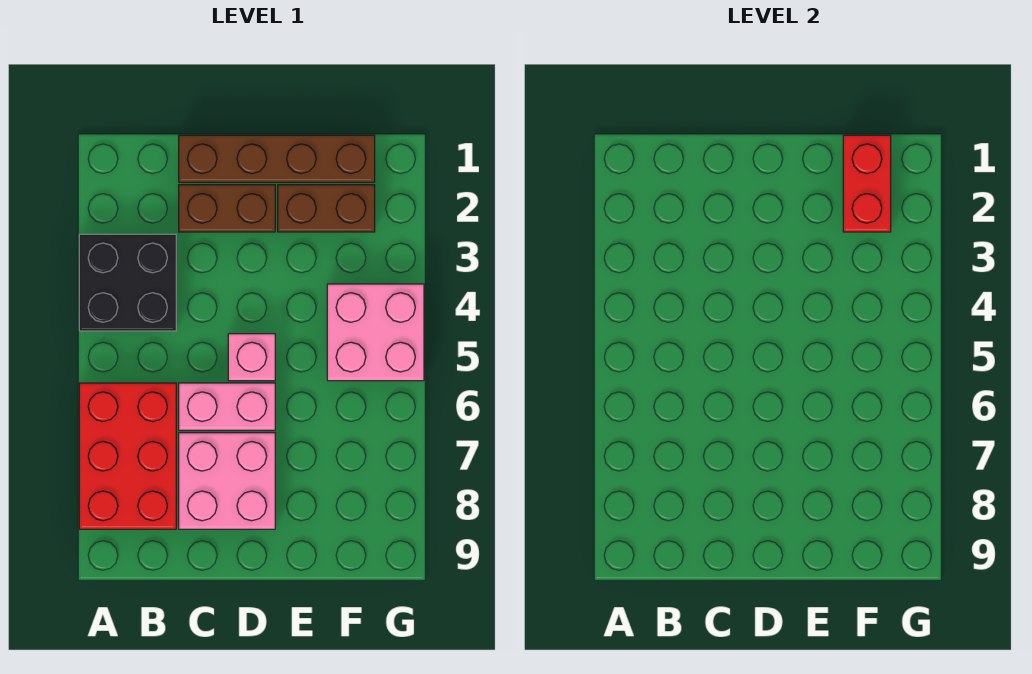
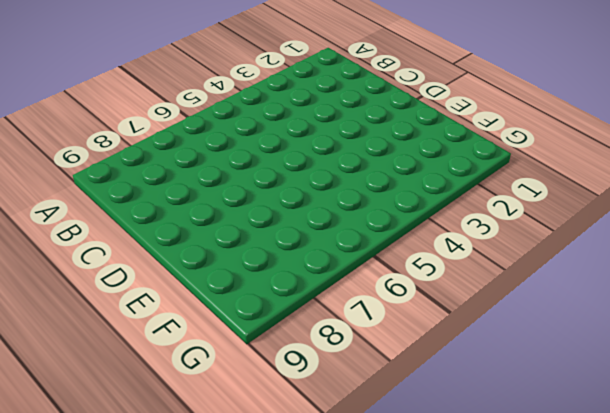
none -> black brick A3:B4 level 1
none -> red brick A6:B8 level 1

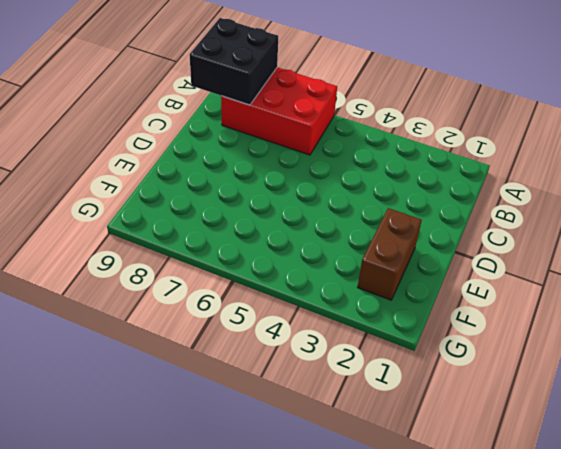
black brick A8:B9 level 2 -> black brick A3:B4 level 1
none -> brown brick C1:F1 level 1
none -> brown brick C2:D2 level 1

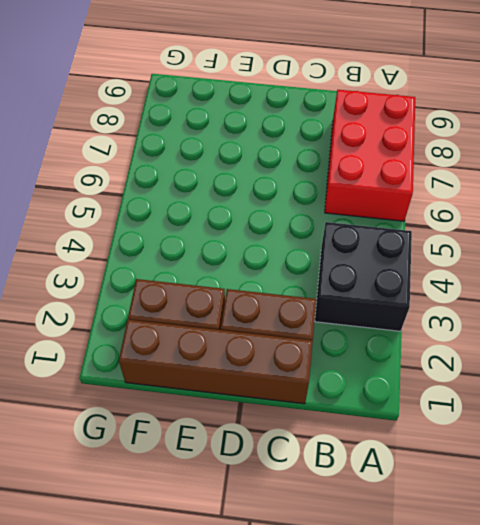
none -> pink brick C6:D6 level 1
none -> pink brick C7:D8 level 1

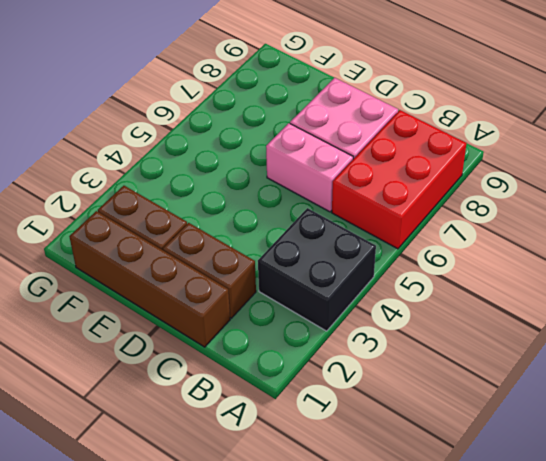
none -> pink brick D5 level 1
none -> pink brick F4:G5 level 1

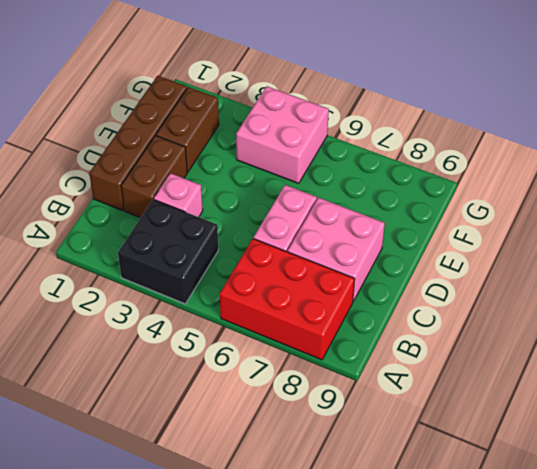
pink brick C3 level 1 -> pink brick D5 level 1
none -> red brick F1:F2 level 2

